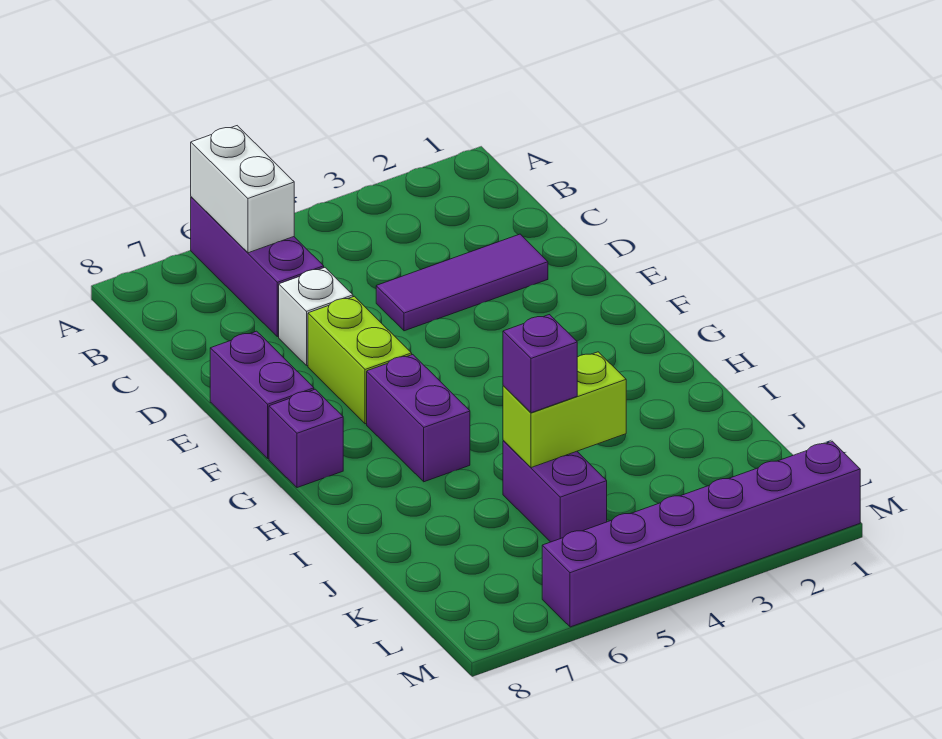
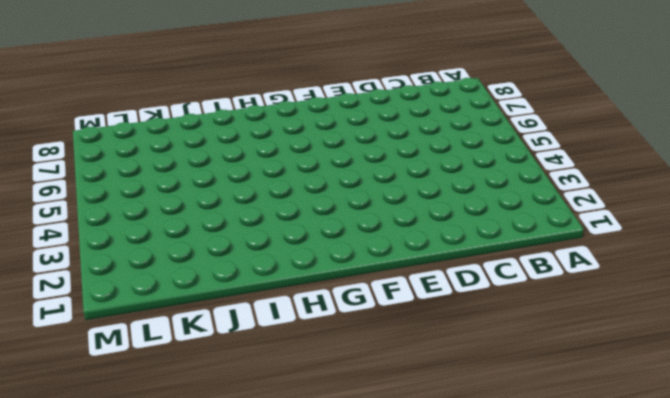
none -> purple brick A6:C6 level 1
none -> purple tile D2:D4 level 1
none -> white brick D6 level 1

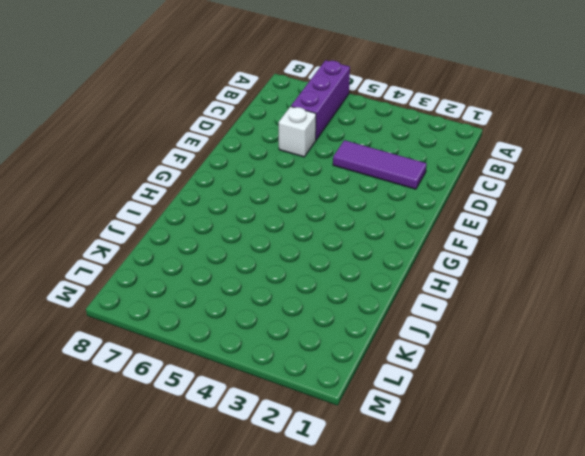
none -> lime brick E6:F6 level 1
none -> purple brick E8:F8 level 1
none -> purple brick G6:H6 level 1

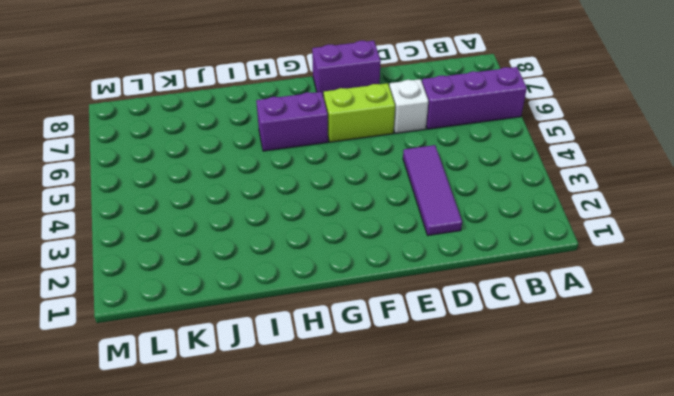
none -> purple brick G8 level 1
none -> purple brick J5:K5 level 1
none -> purple brick M1:M6 level 1

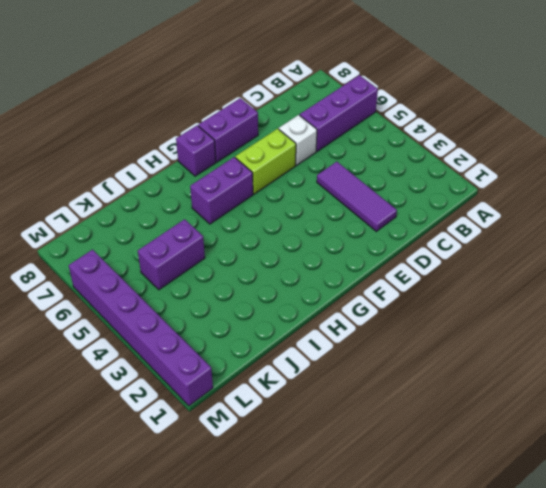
none -> white brick A6:B6 level 2
none -> lime brick J4:J5 level 2
none -> purple brick J5 level 3

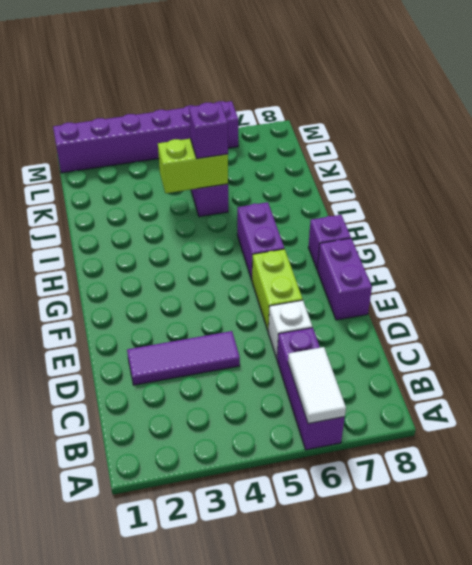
white tile A6:B6 level 2 -> white brick A6:B6 level 2

